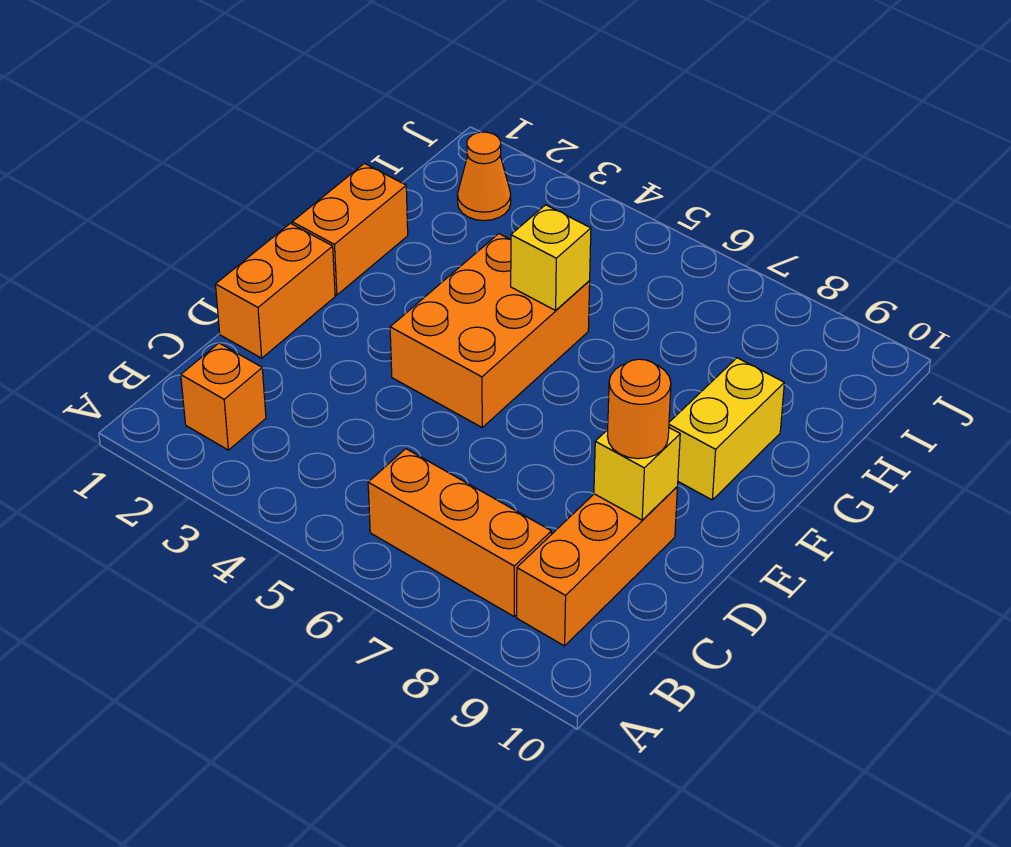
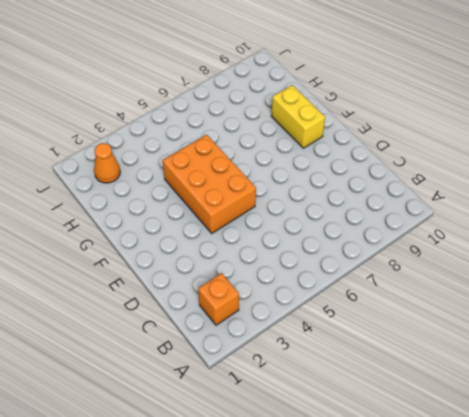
none -> orange brick B6:B8 level 1
none -> orange brick B9:D9 level 1

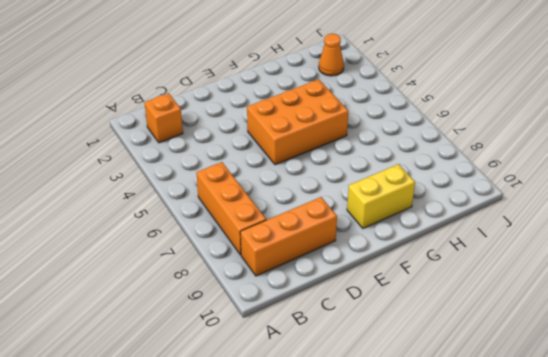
none -> orange brick D1:E1 level 1
none -> orange brick F1:G1 level 1

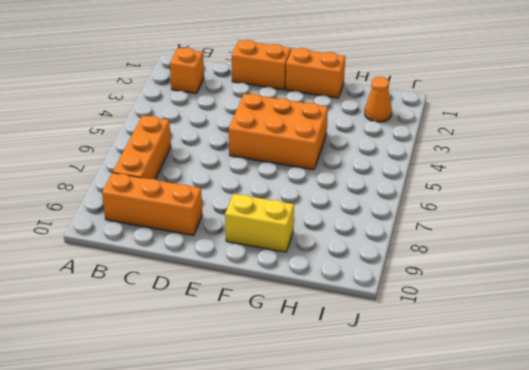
none -> yellow brick D9 level 2
none -> yellow brick G5 level 2

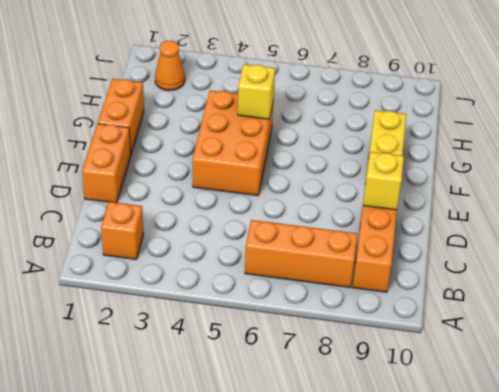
none -> orange round brick D9 level 3

